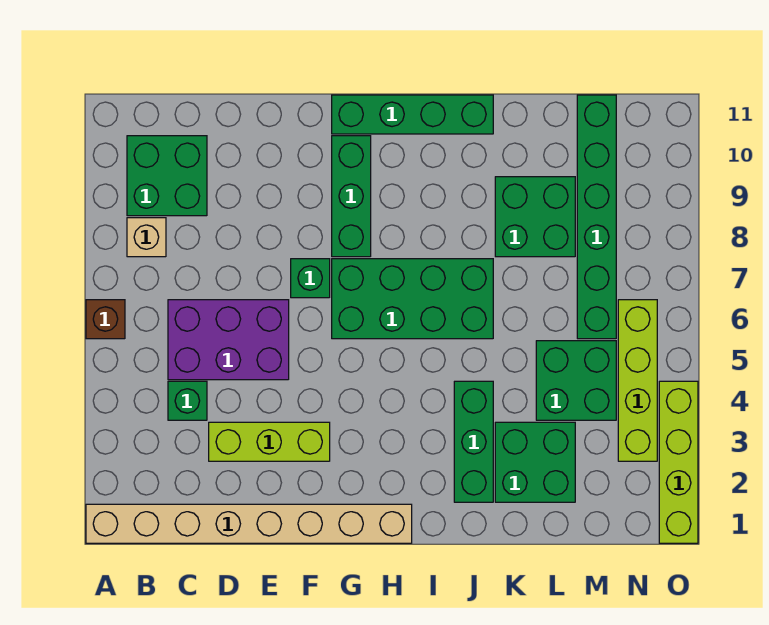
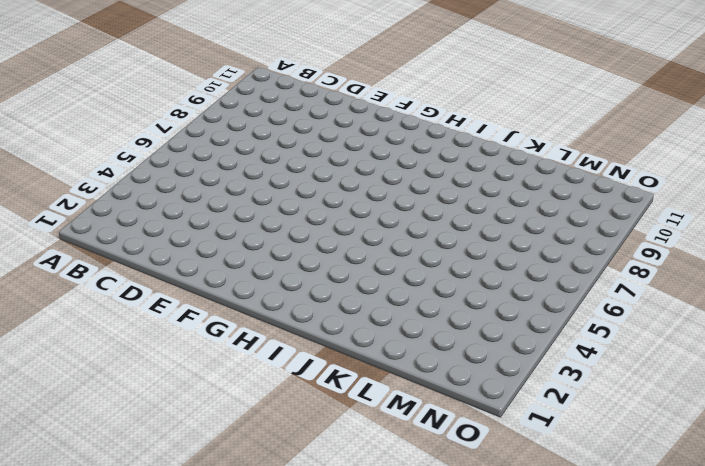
none -> tan brick A1:H1 level 1
none -> brown brick A6 level 1
none -> tan brick B8 level 1

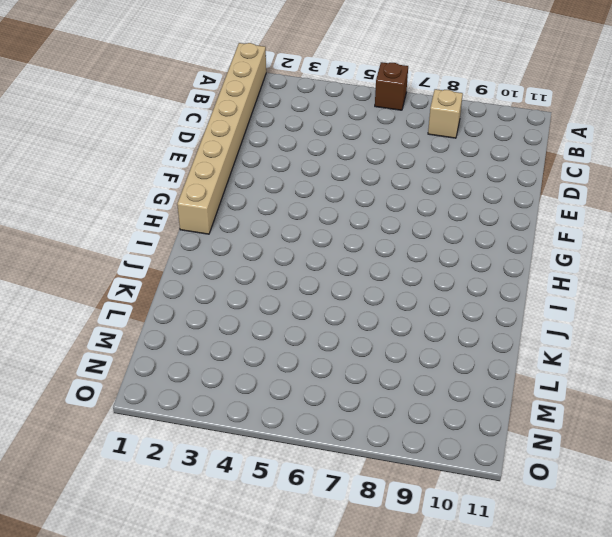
none -> green brick B9:C10 level 1
none -> green brick C4 level 1
none -> purple brick C5:E6 level 1

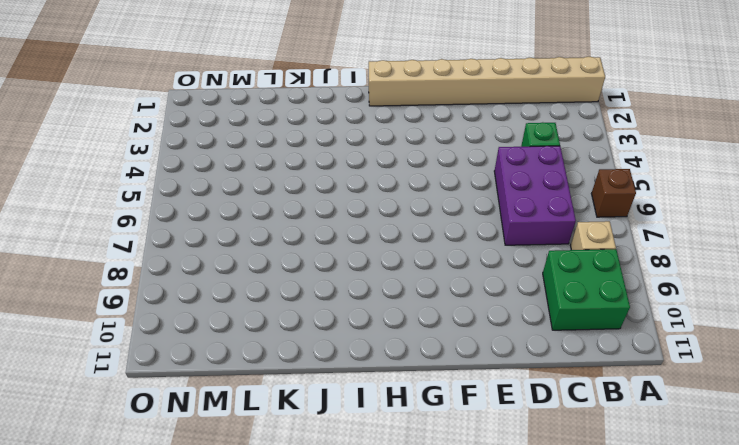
purple brick C5:D7 level 1 -> purple brick C5:E6 level 1
none -> lime brick D3:F3 level 1
none -> green brick F7 level 1
none -> green brick G6:J7 level 1

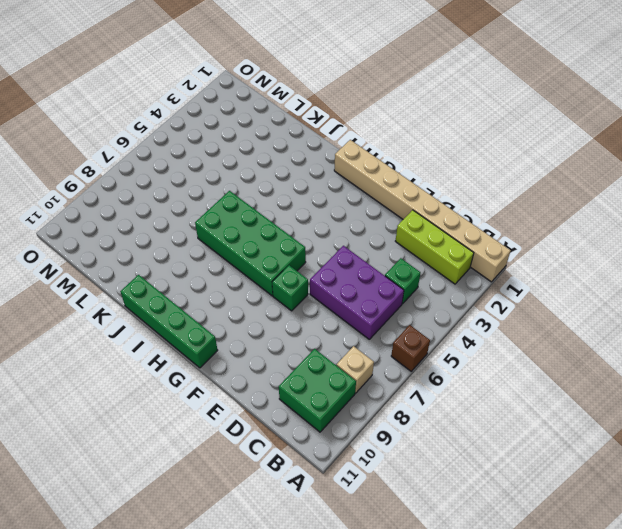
lime brick B2:D2 level 1 -> lime brick D3:F3 level 1
none -> green brick G8:G10 level 1
none -> green brick J2:J4 level 1
none -> green brick K2:L3 level 1

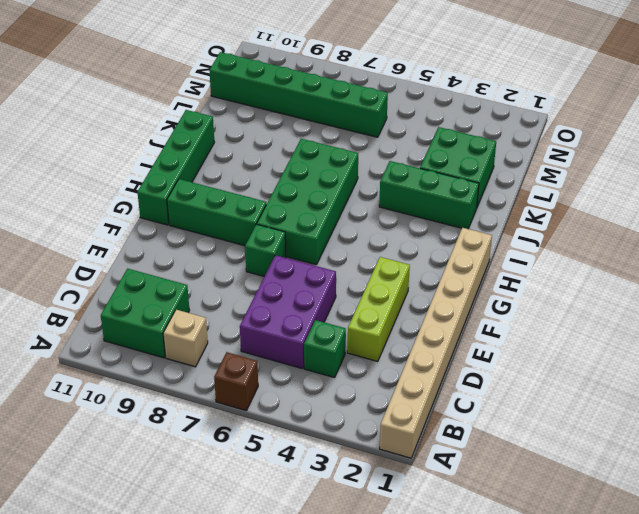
none -> green brick K8:L9 level 1
none -> green brick L4:M5 level 1
none -> lime brick N3:N6 level 1

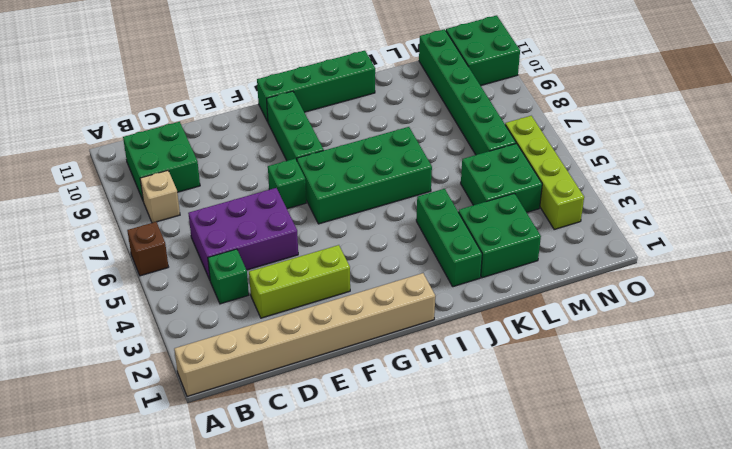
green brick N10:O11 level 1 -> green brick K8:L9 level 1
none -> lime brick O1:O4 level 1

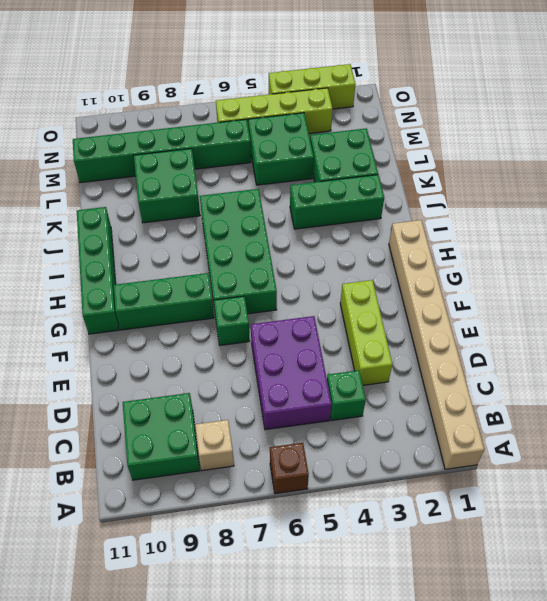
lime brick O2:O4 level 1 -> lime brick O1:O4 level 1

